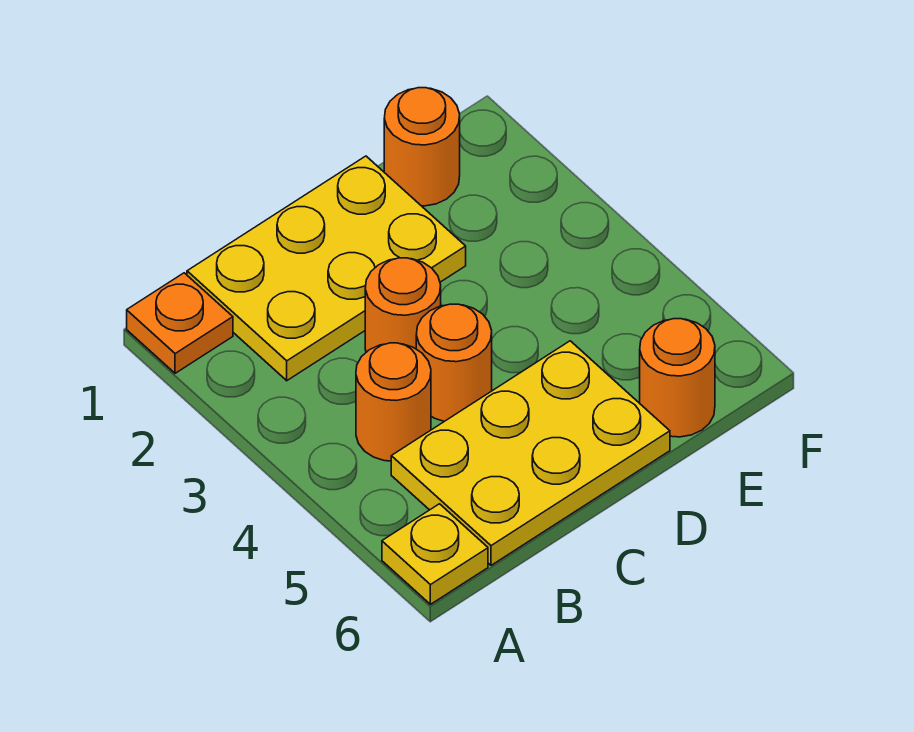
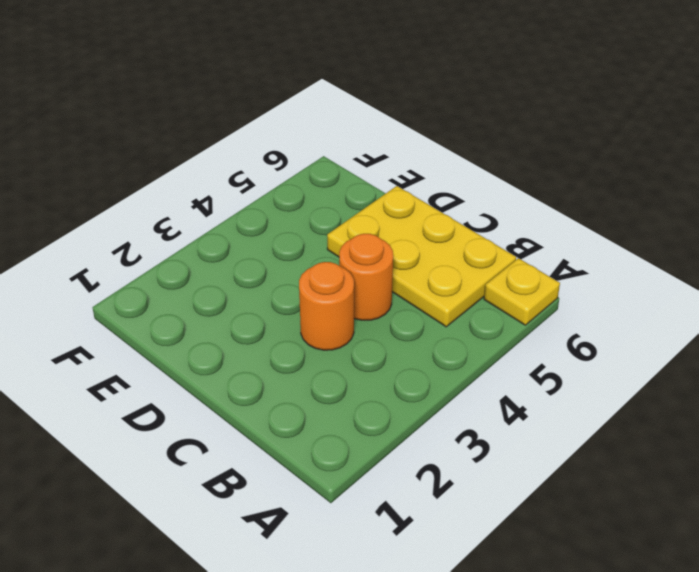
none -> orange plate A1 level 1
none -> yellow plate B1:D2 level 1

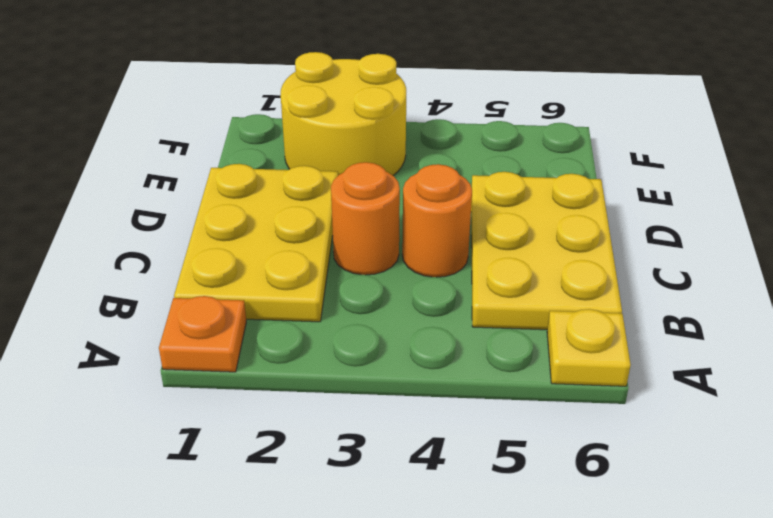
yellow round brick E2:F3 level 1 -> none
none -> orange round brick B4 level 1
none -> orange round brick E1 level 1

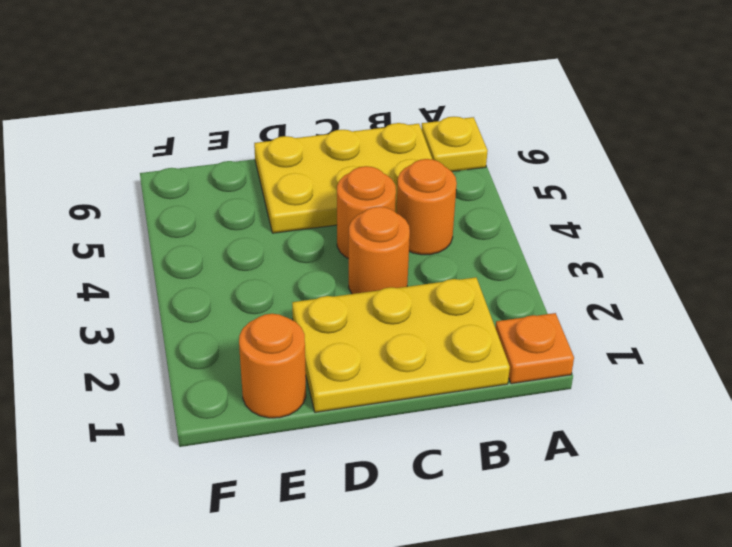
none -> orange round brick E6 level 1

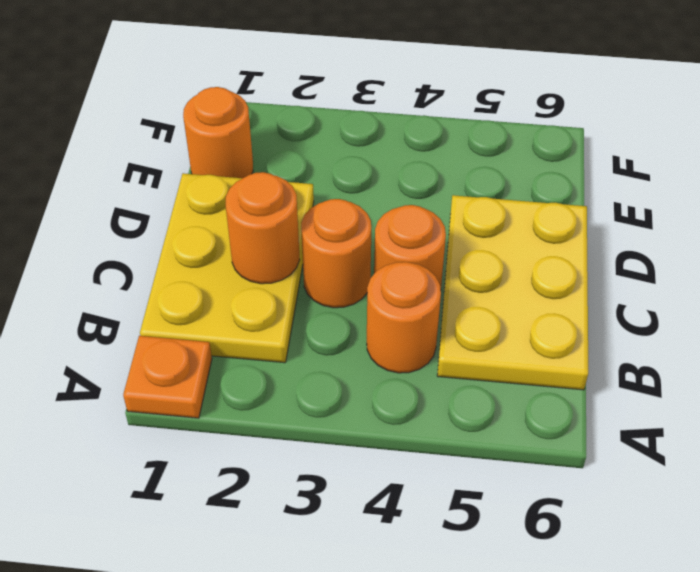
orange round brick C2 level 2 -> orange round brick E6 level 1
none -> yellow plate A6 level 1

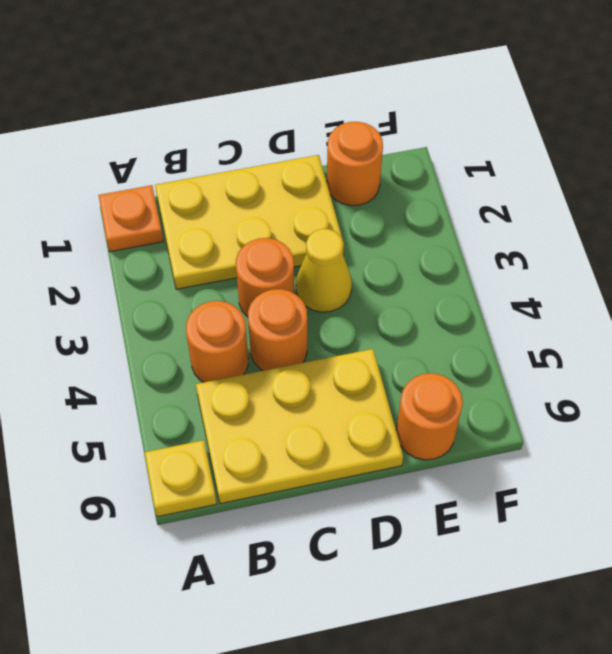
yellow cone D3 level 1 -> none

